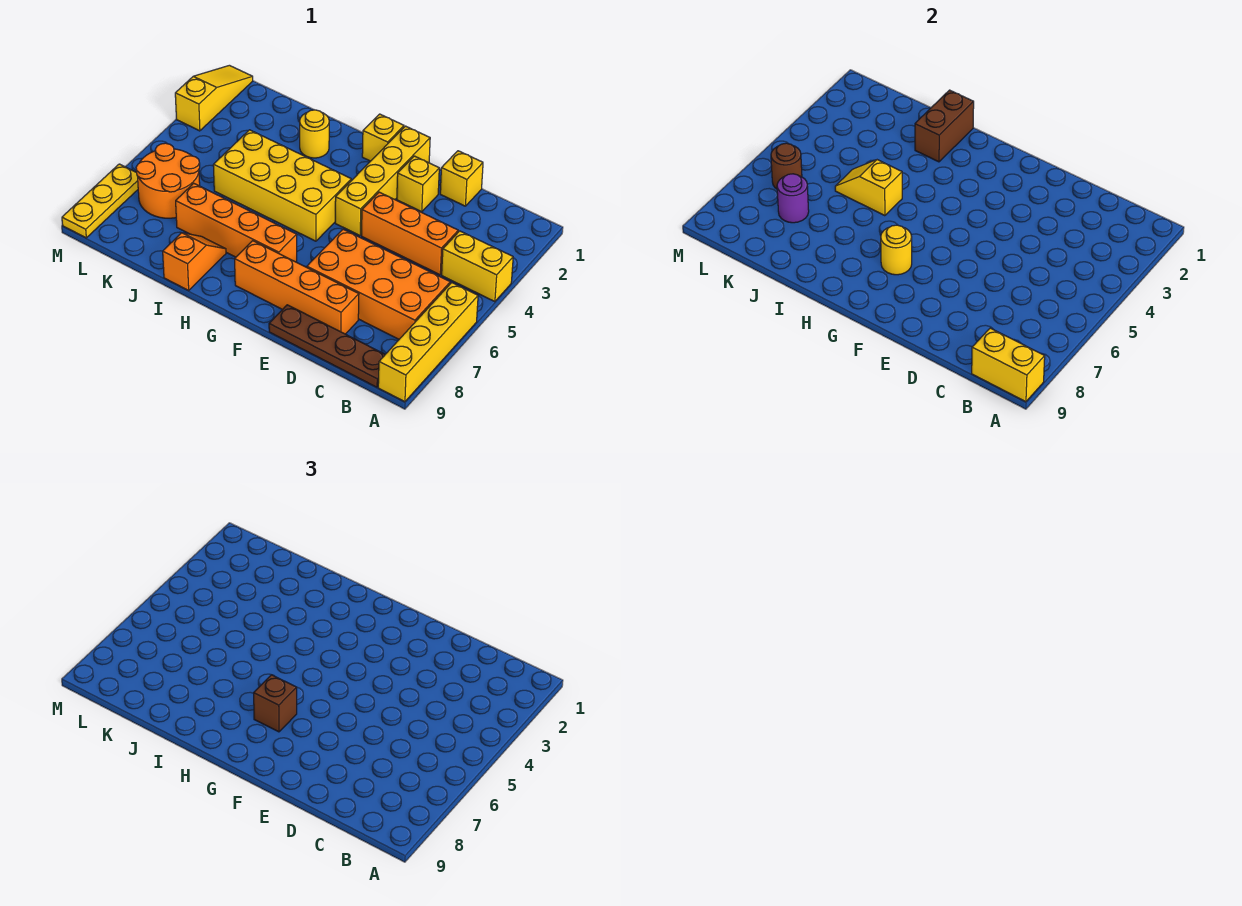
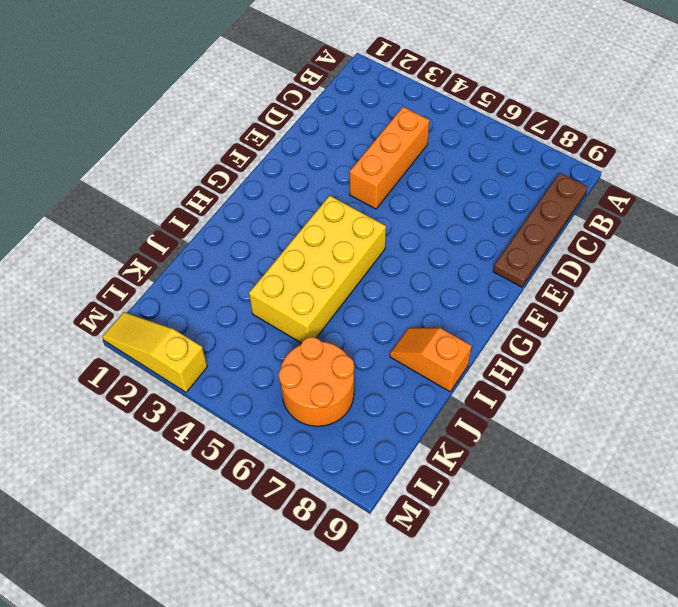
none -> yellow brick A4:B4 level 1
none -> yellow brick A6:A9 level 1
none -> orange brick B6:E7 level 1

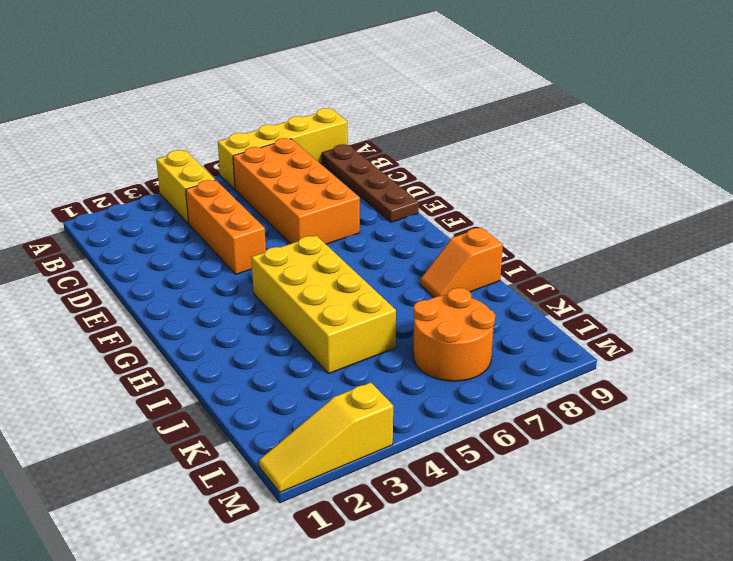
none -> yellow brick D1 level 1
none -> orange brick D8:G8 level 1
none -> yellow brick E2 level 1

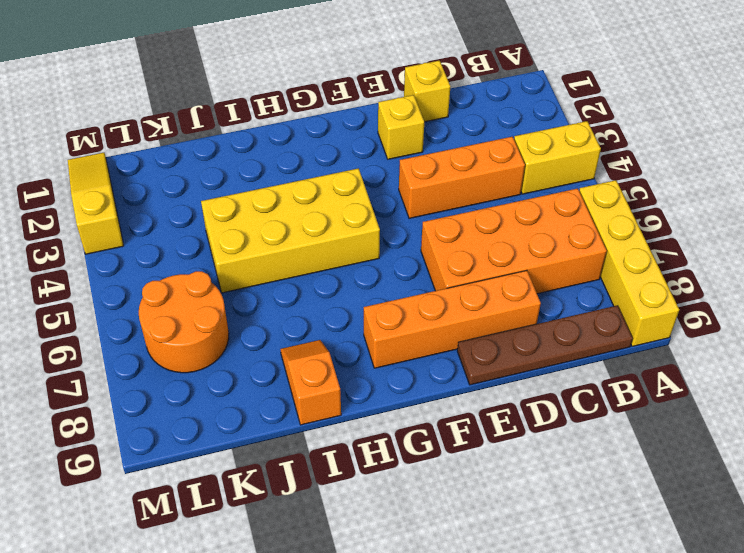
none -> yellow brick F1:F4 level 1
none -> yellow brick G1 level 1
none -> orange brick G7:J7 level 1

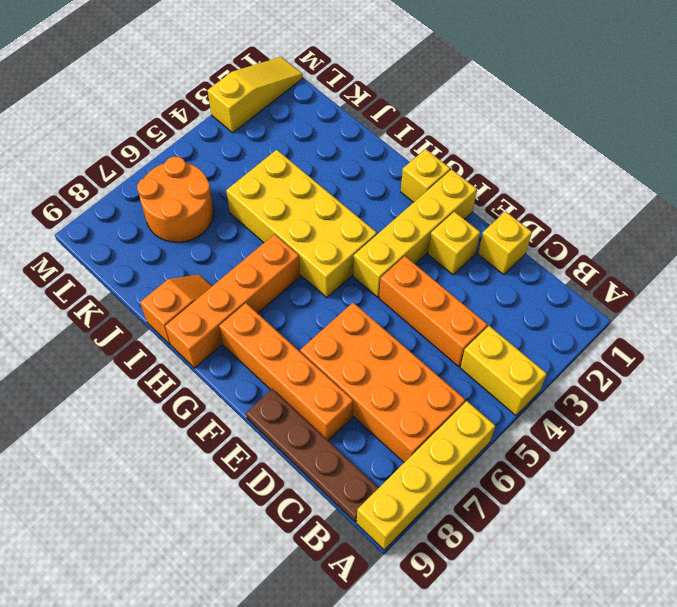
orange brick H6:H9 level 1 -> orange brick G7:J7 level 1
none -> yellow round brick I2 level 1
none -> yellow plate M7:M9 level 1
none -> yellow brick A9:B9 level 2

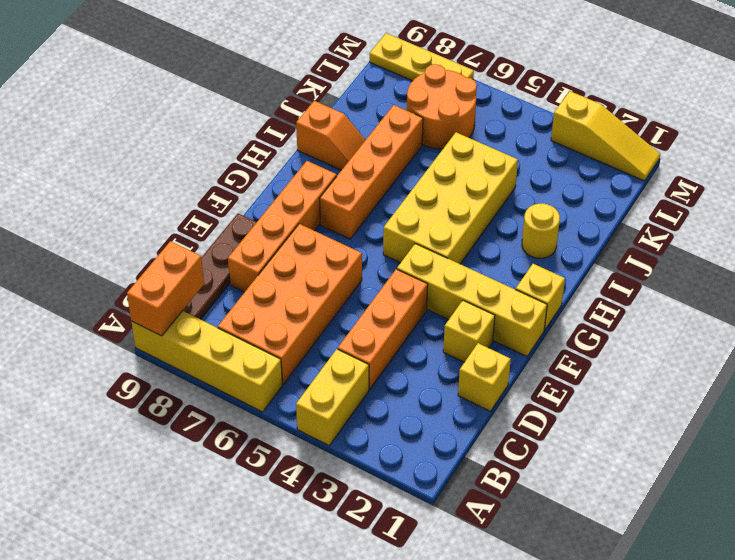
orange brick A9:B9 level 2 -> yellow brick A9:B9 level 2
none -> yellow round brick G7 level 2
none -> brown brick I1:I2 level 2
none -> yellow slope I5:J5 level 2 top I

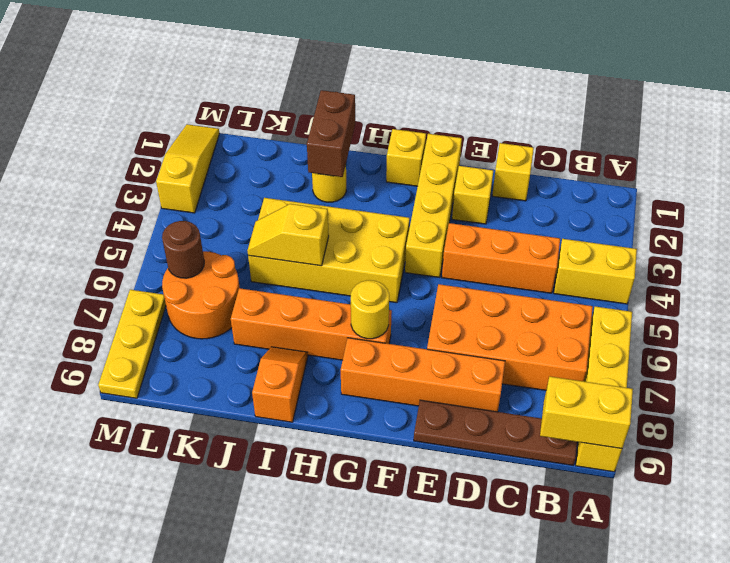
none -> purple round brick K7 level 2
none -> brown brick G7 level 3

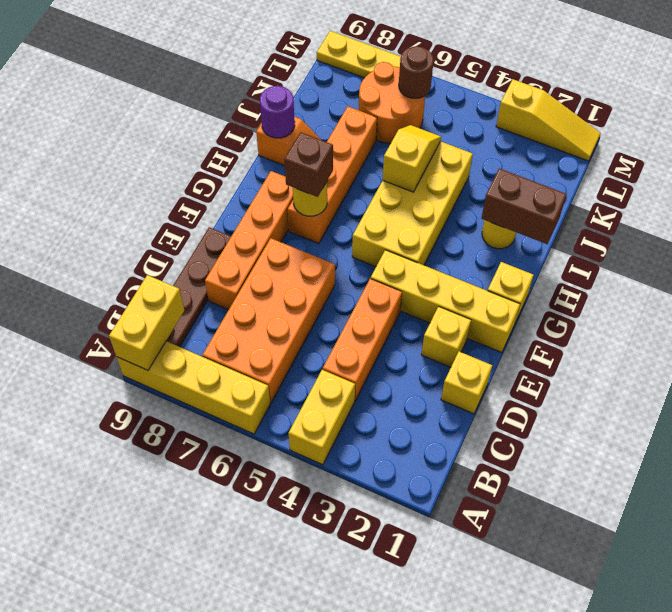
purple round brick I9 level 2 -> purple round brick K7 level 2

